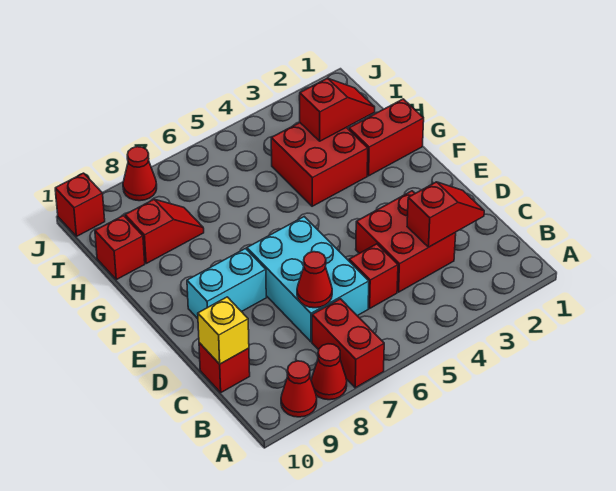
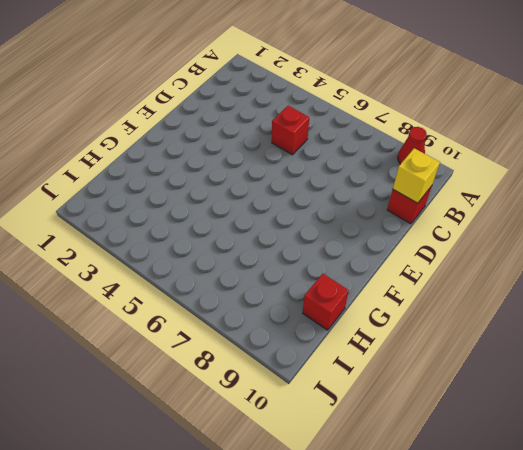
none -> red brick A7:B7 level 1
none -> red cone A8 level 1
none -> red brick C3:D4 level 1

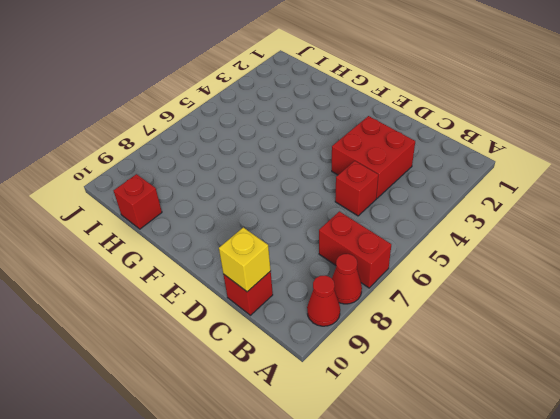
none -> cyan brick C6:E7 level 1
none -> cyan brick E8:E9 level 1
none -> red brick G1:G2 level 1

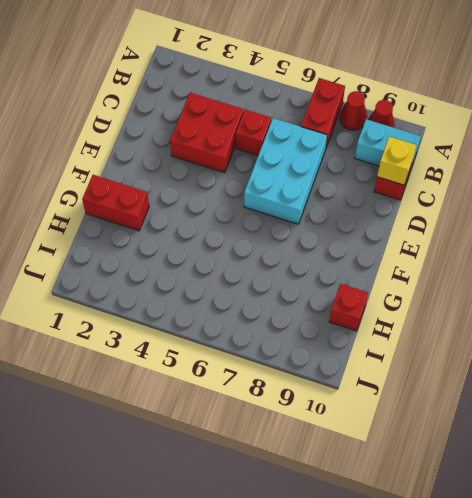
cyan brick B9:B10 level 1 -> cyan brick E8:E9 level 1
none -> red brick G3:H4 level 1
none -> red slope H8:H9 level 1 top 9
none -> red cone J8 level 1

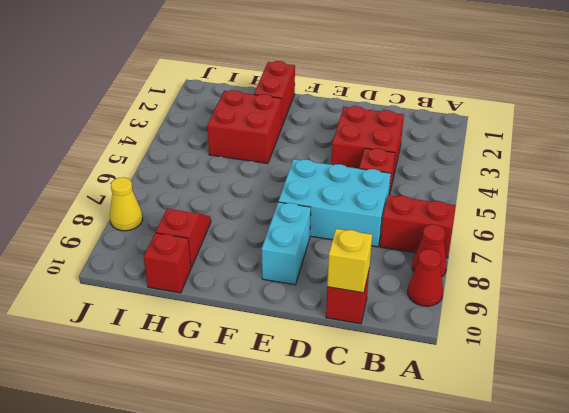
yellow cone J8 level 1 -> red cone J8 level 1
none -> red brick J10 level 1
none -> red slope C2:C3 level 2 top 3
none -> red cone C7 level 2

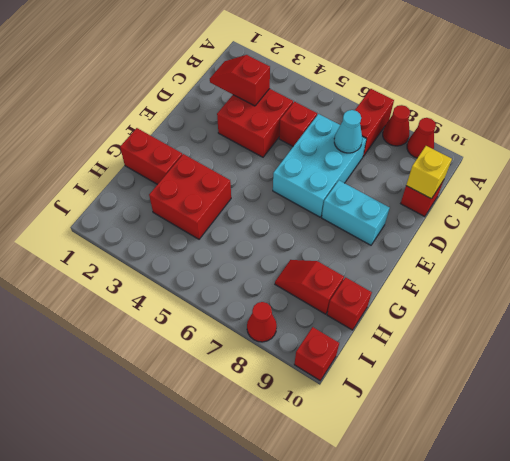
cyan cone C7 level 2 -> red cone C7 level 2
none -> red slope H2:H3 level 2 top 3

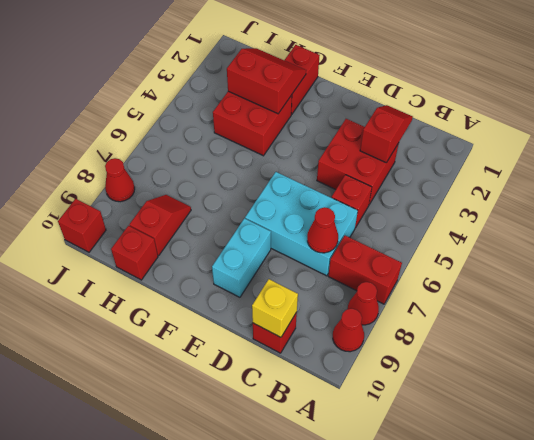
red slope G2:H3 level 2 top 3 -> red slope H2:H3 level 2 top 3

